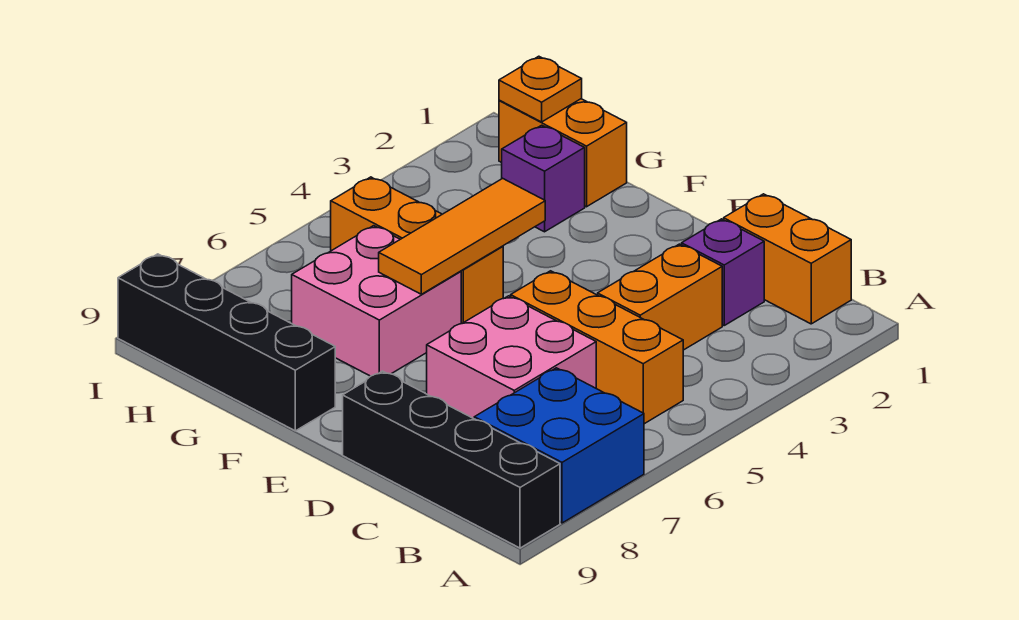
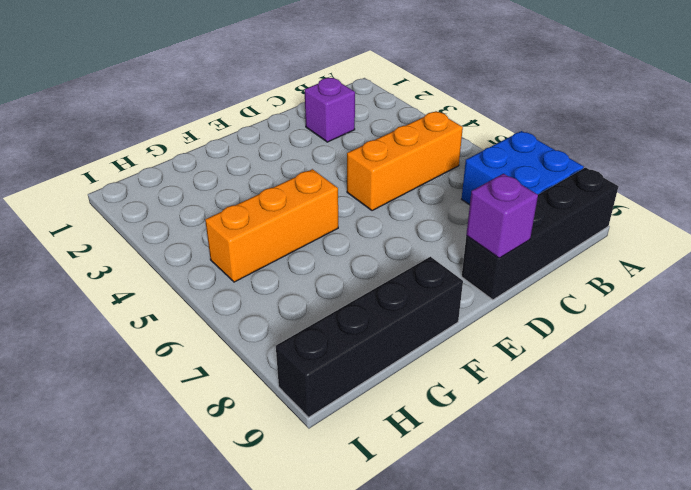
purple brick D9 level 2 -> purple brick G2 level 1
none -> orange brick B1:C1 level 1
none -> orange brick C3:C4 level 1
none -> pink brick C6:D7 level 1

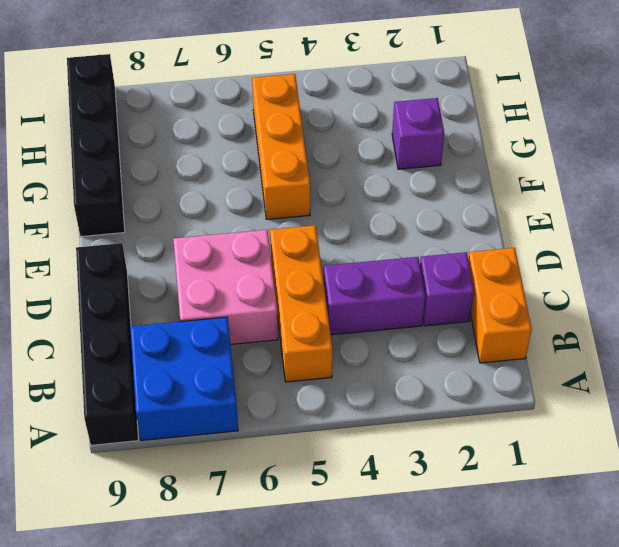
purple brick C3:C4 level 1 -> orange brick C3:C4 level 1
none -> pink brick F6:G7 level 1
none -> orange brick G1:H1 level 1
none -> orange tile F4:F6 level 2

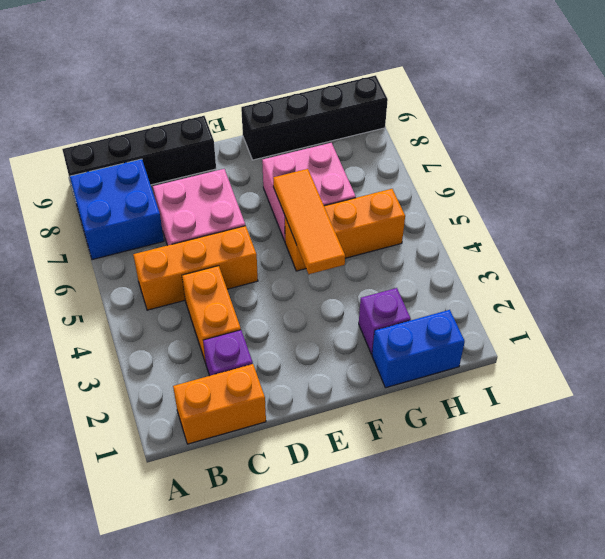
blue brick G1:H1 level 1 -> orange brick G1:H1 level 1
none -> orange plate H1 level 2

